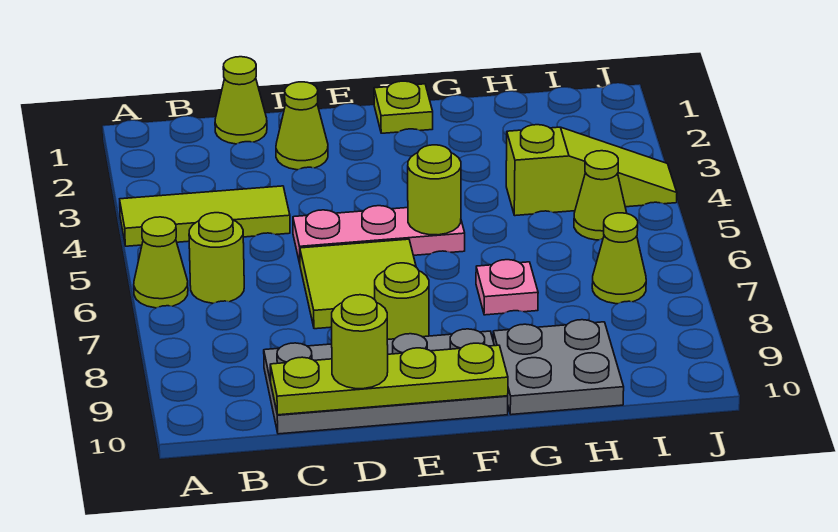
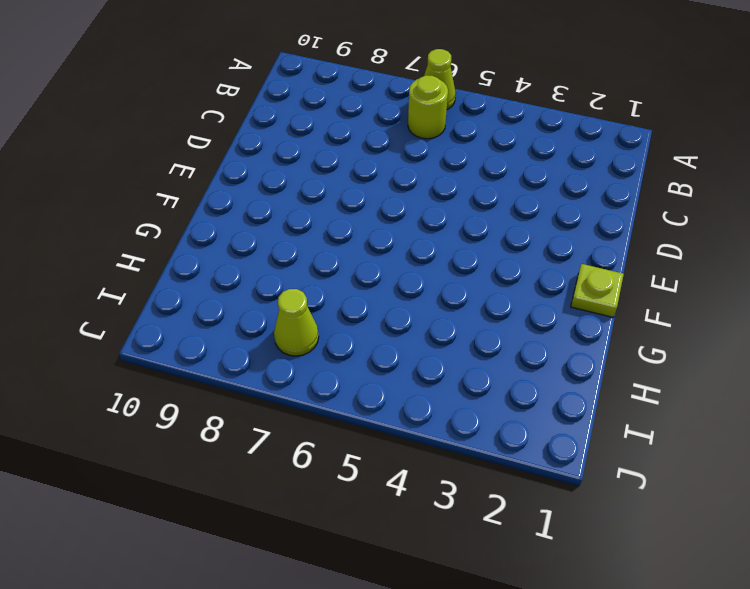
none -> lime tile A4:C4 level 1
none -> lime cone C1 level 1
none -> grey plate C9:F10 level 1

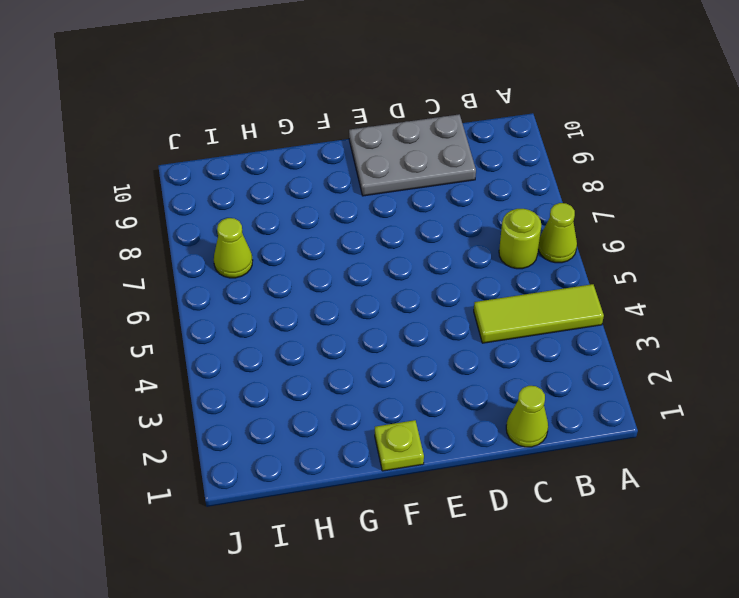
grey plate C9:E10 level 1 -> grey plate C9:F10 level 1
none -> lime cone D2 level 1
none -> pink plate D5:F5 level 1
none -> lime tile D6:E7 level 1

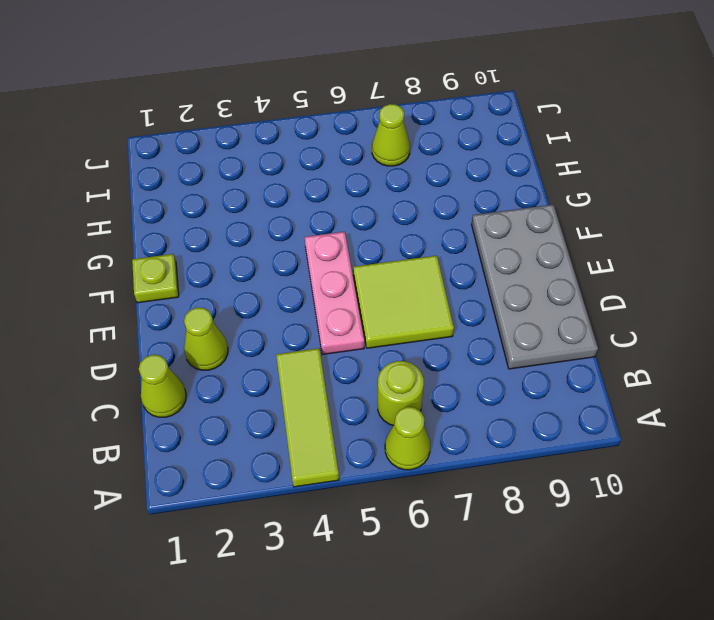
none -> lime round brick E8 level 1
none -> pink plate G7 level 1
none -> grey plate G9:H10 level 1

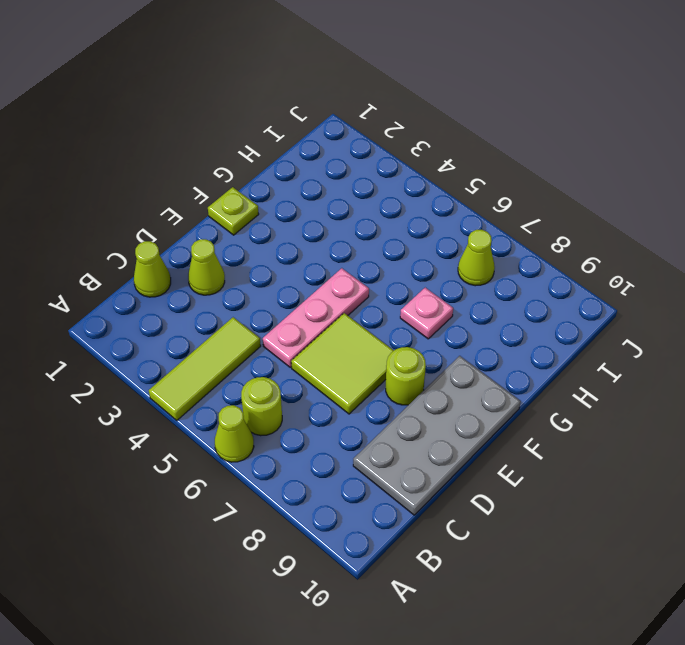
none -> grey plate G9:H10 level 1
none -> lime slope H4:J4 level 1 top H
none -> lime cone I5 level 1

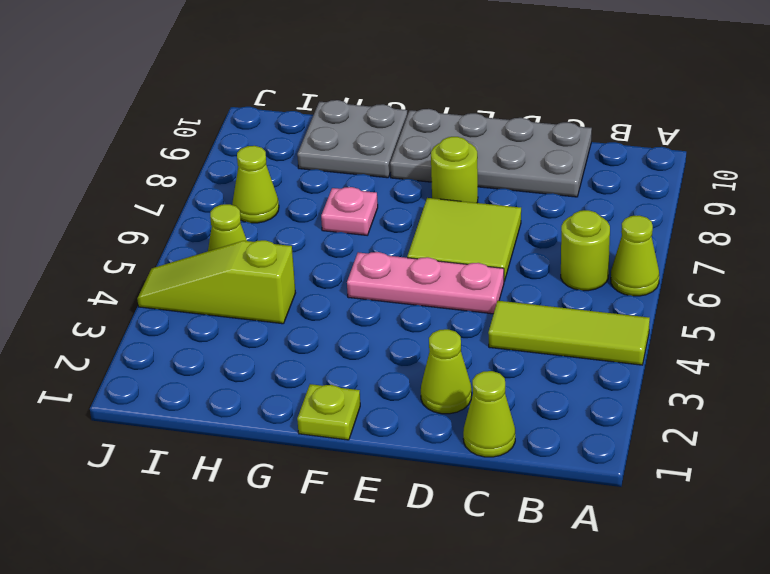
none -> lime plate C10:F10 level 2
none -> lime round brick F5 level 2
none -> lime round brick D10 level 3

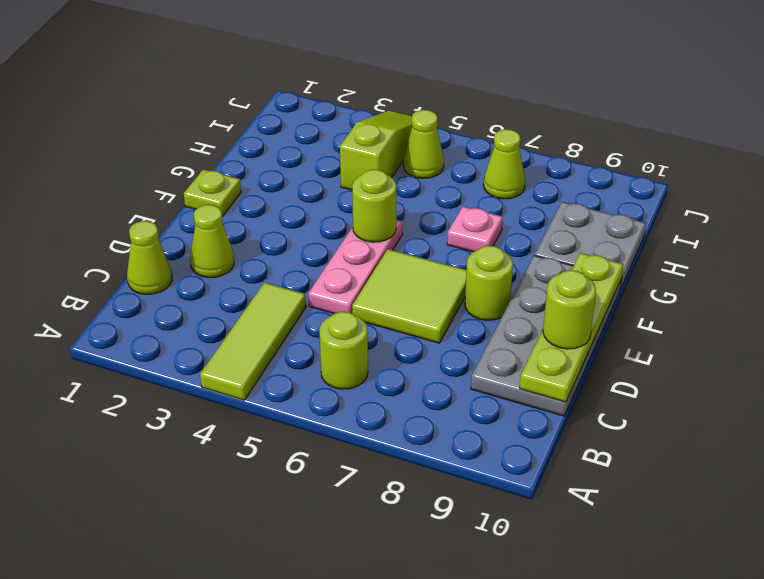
none -> lime cone A6 level 1

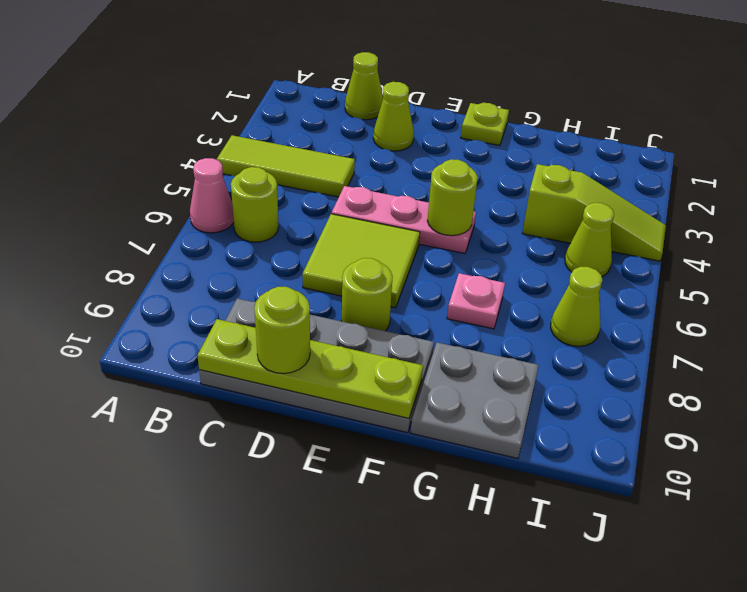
pink cone A6 level 1 -> lime cone A6 level 1

